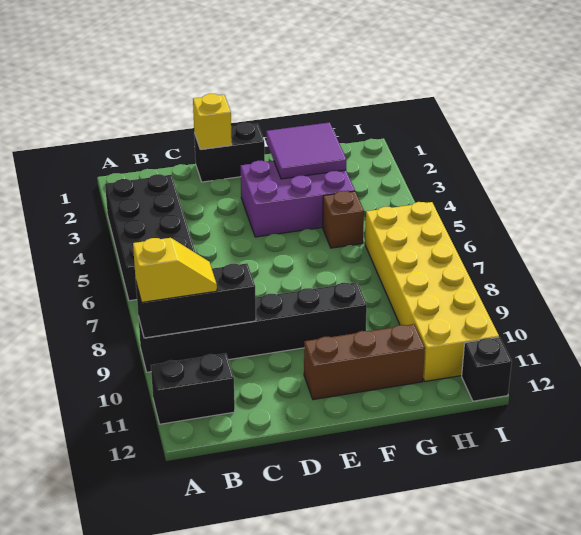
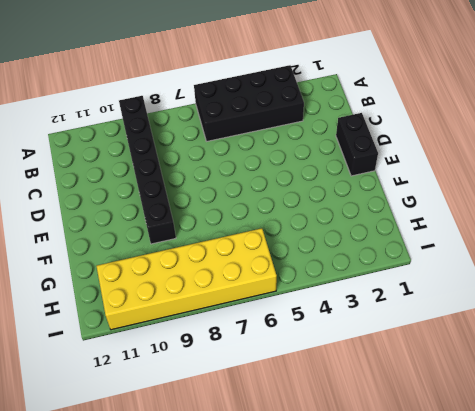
none -> black brick A11:B11 level 1
none -> purple brick E3:G4 level 1
none -> brown brick E11:G11 level 1

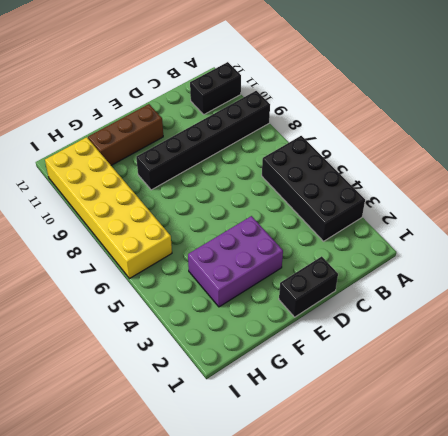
none -> brown brick G5 level 1
none -> black brick I12 level 1
none -> black brick A9:C9 level 2

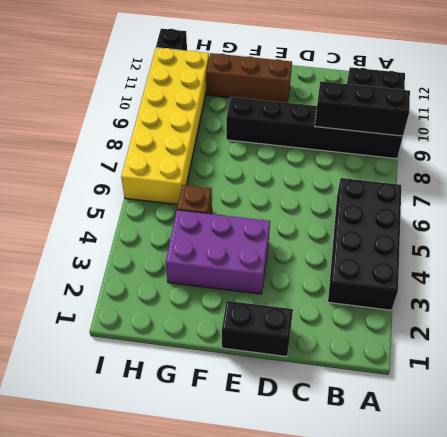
none -> yellow brick D1 level 2
none -> purple tile F2:G3 level 2
none -> yellow slope A9:B9 level 3 top A

